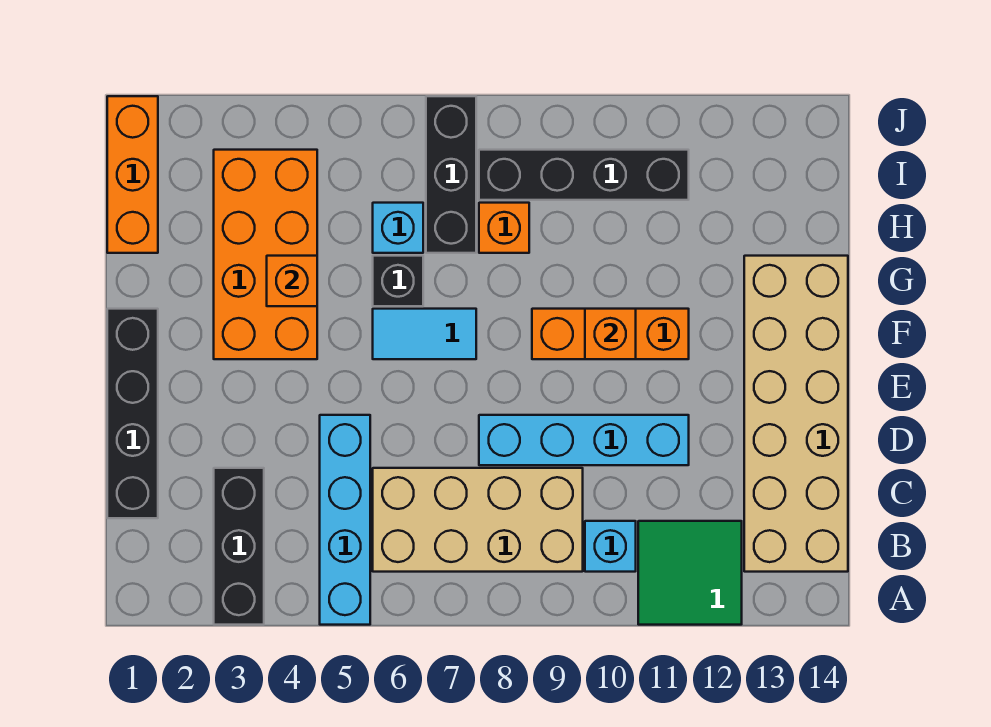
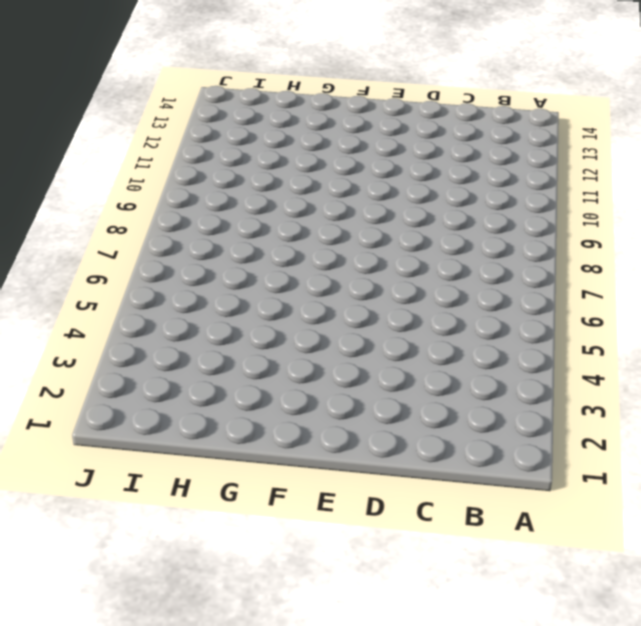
none -> black brick A3:C3 level 1
none -> cyan brick A5:D5 level 1
none -> green tile A11:B12 level 1

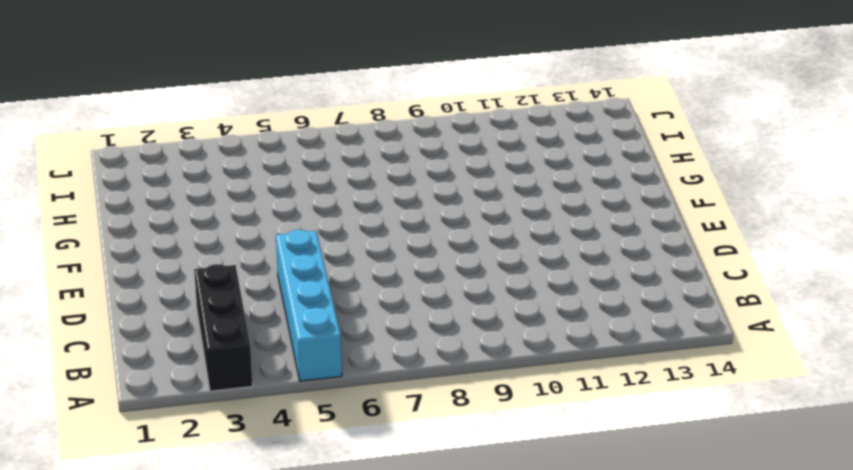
none -> green tile A11:B12 level 1
none -> tan brick B6:C9 level 1
none -> cyan brick B10 level 1

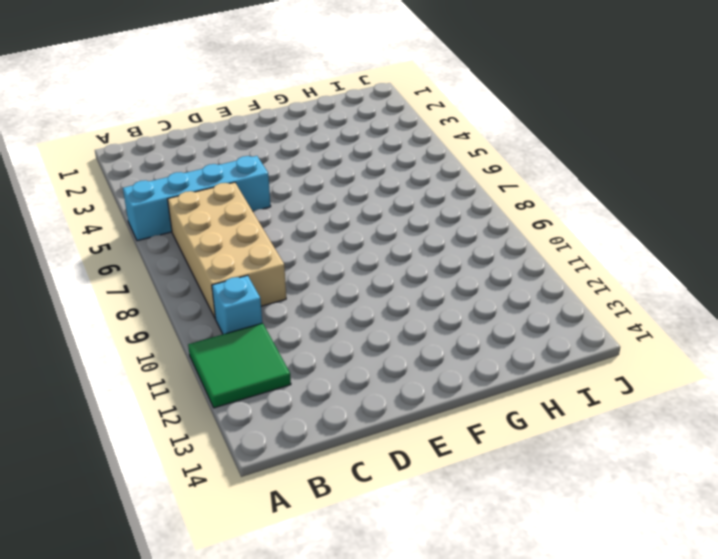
none -> black brick A3:C3 level 1
none -> tan brick B13:G14 level 1
none -> black brick C1:F1 level 1

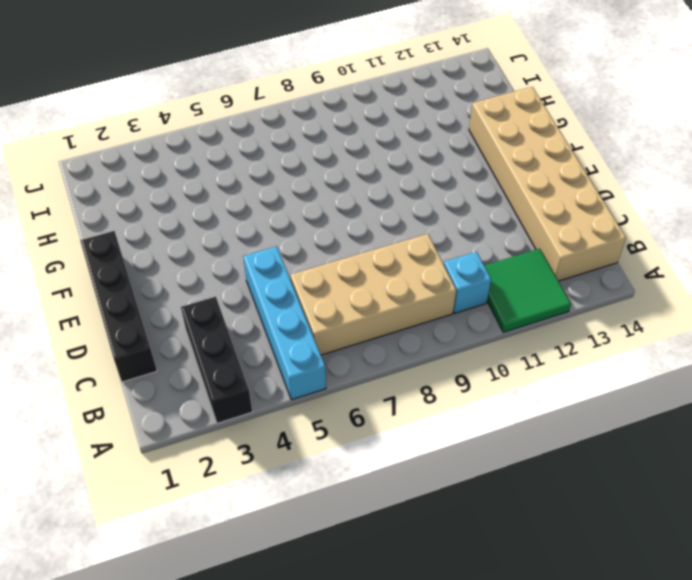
none -> cyan brick D8:D11 level 1
none -> orange brick F3:I4 level 1
none -> cyan tile F6:F7 level 1

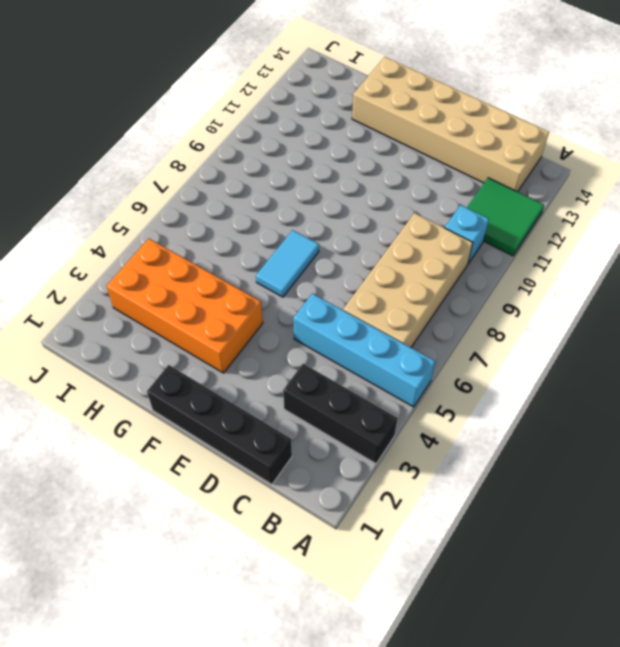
none -> cyan brick D8:D11 level 1
none -> orange brick F9:F11 level 1
none -> black brick G6 level 1

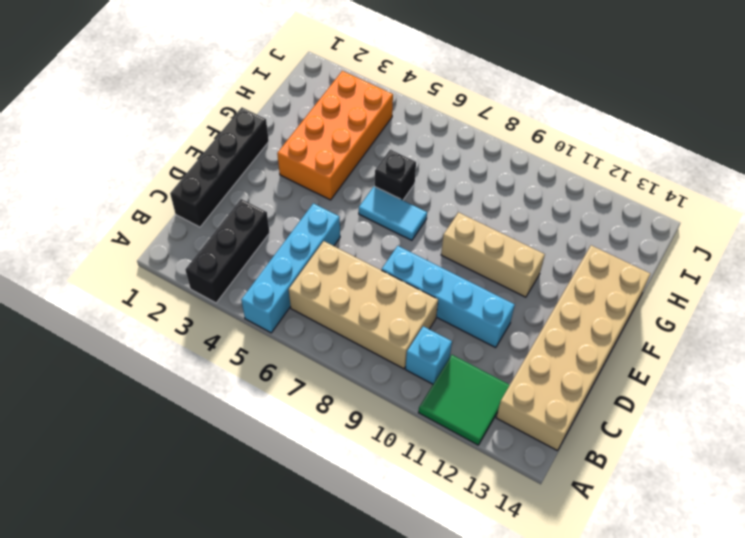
tan brick F9:F11 level 1 -> orange brick F9:F11 level 1
none -> orange brick H1:J1 level 1
none -> cyan brick H6 level 1
none -> black brick H7:J7 level 1

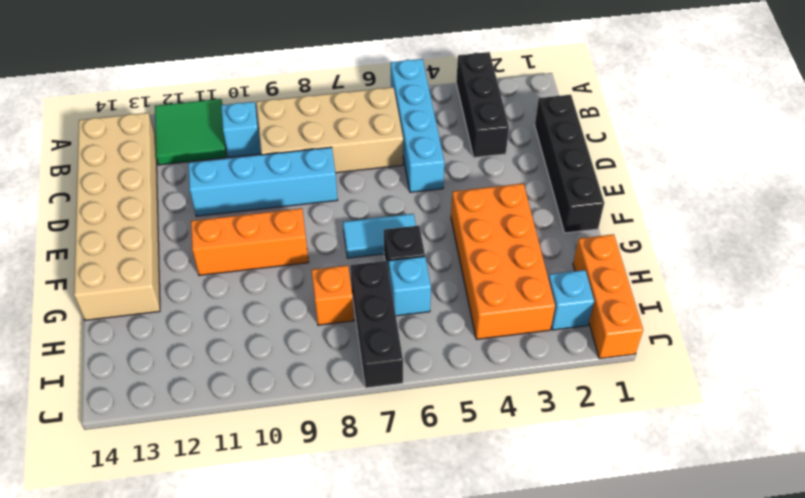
cyan brick I2 level 1 -> none
none -> black brick I8:I11 level 1
none -> orange brick F10 level 2
none -> orange brick G4 level 2

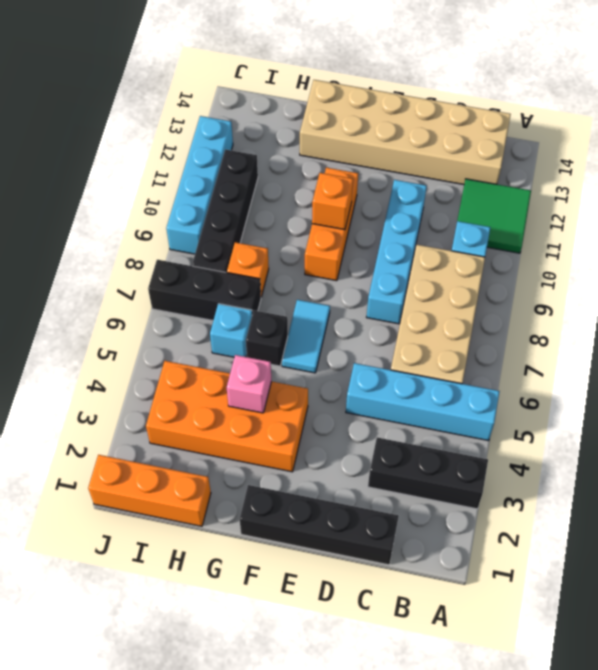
pink brick G4 level 2 -> orange brick G4 level 2
cyan brick J9:J12 level 1 -> none

